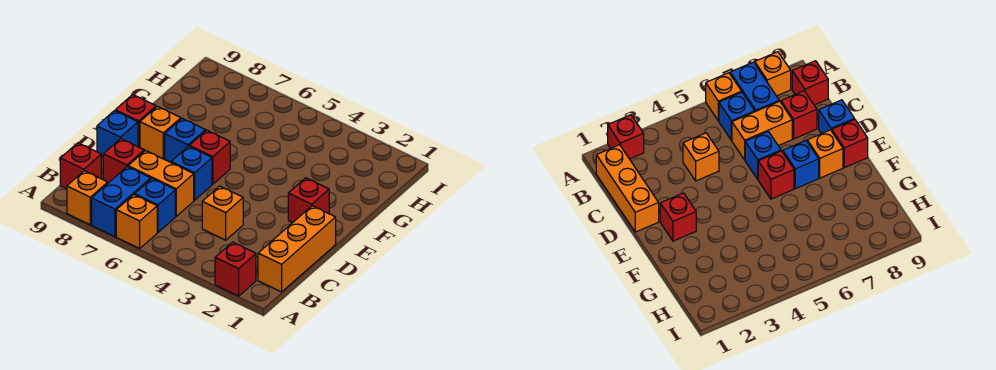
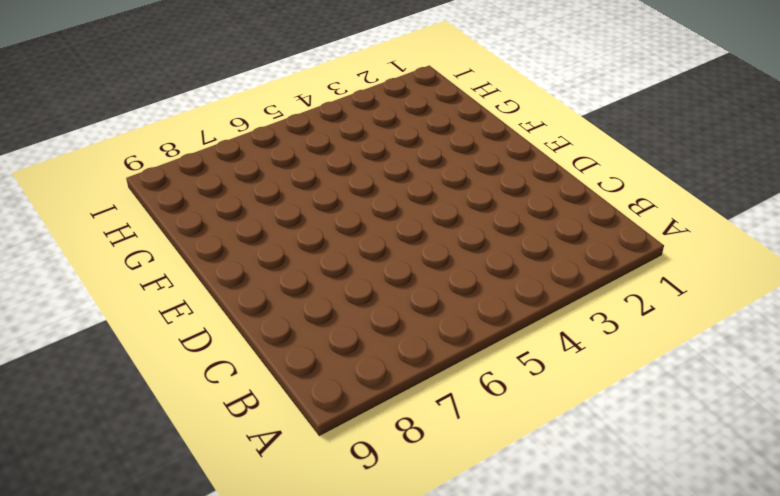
none -> red brick A2 level 1
none -> orange brick A6 level 1
none -> blue brick A7:B7 level 1

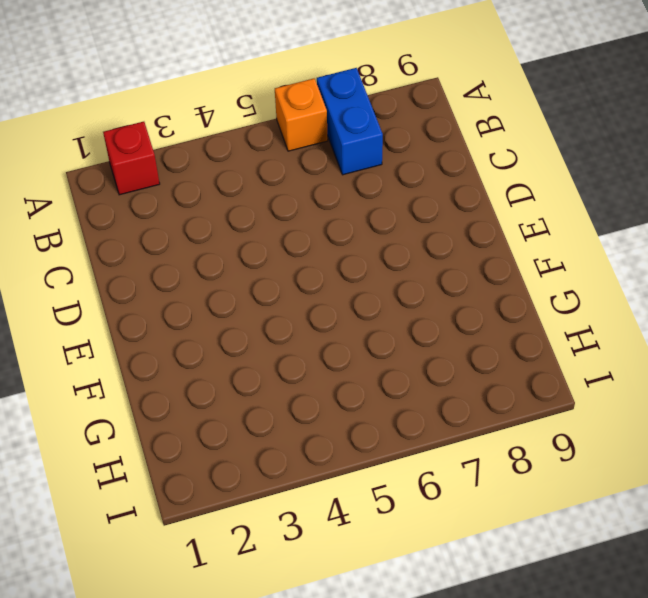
none -> orange brick A8 level 1
none -> orange brick B1:D1 level 1
none -> blue brick B6 level 1

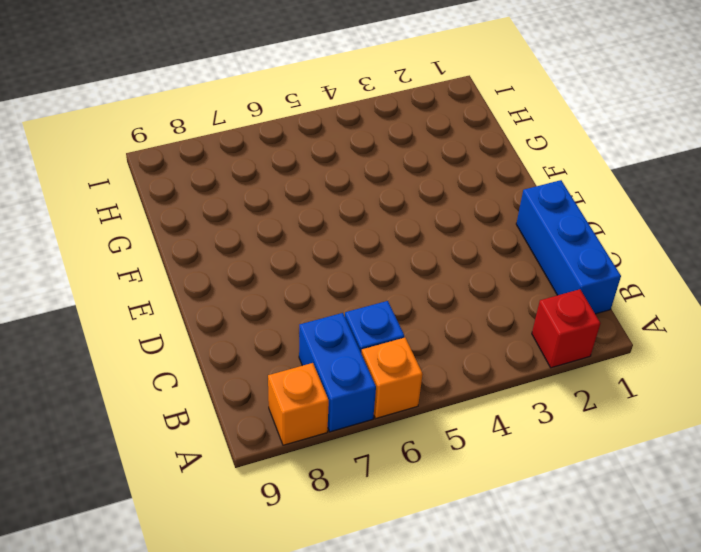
blue brick B1:D1 level 1 -> orange brick B1:D1 level 1
none -> red brick B9 level 1
none -> orange brick C4 level 1
none -> orange brick C6:C7 level 1

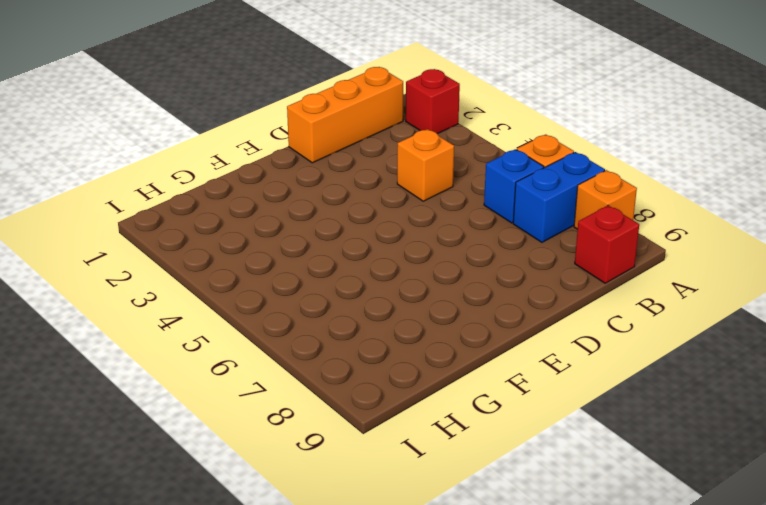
none -> orange brick C6:C7 level 1
none -> red brick C8 level 1
none -> blue brick D6 level 1

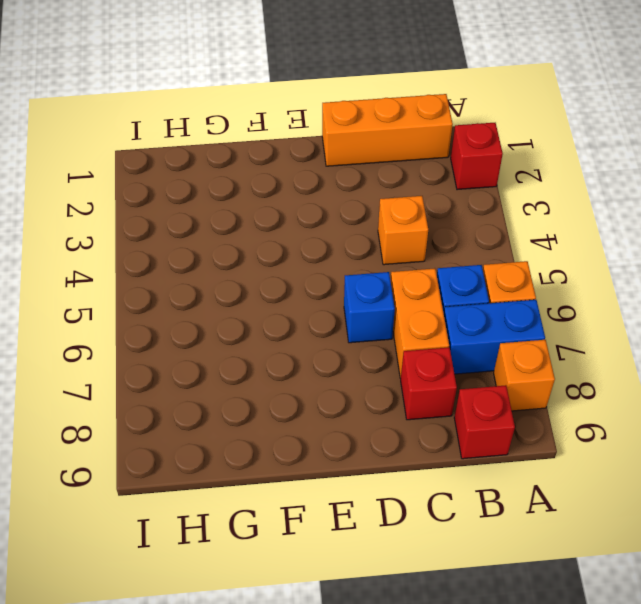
none -> blue brick D9 level 1
none -> red brick E2 level 1
none -> red brick E6 level 1

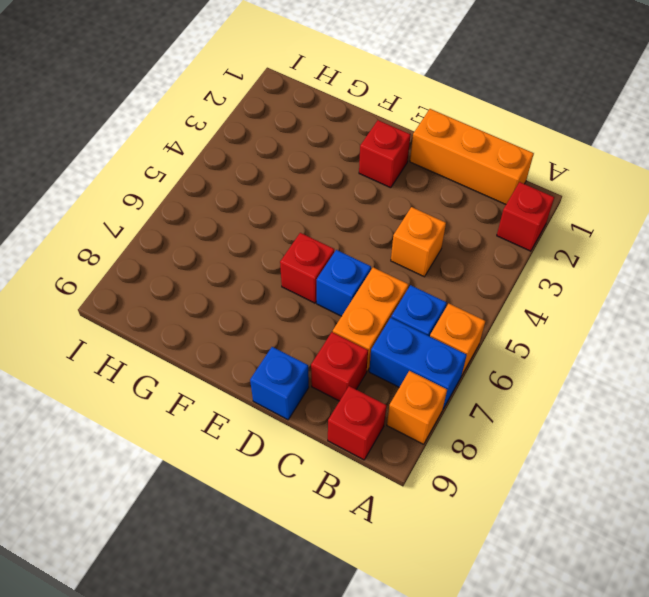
none -> blue brick E7 level 1
none -> orange brick E8 level 1
none -> red brick E9 level 1

